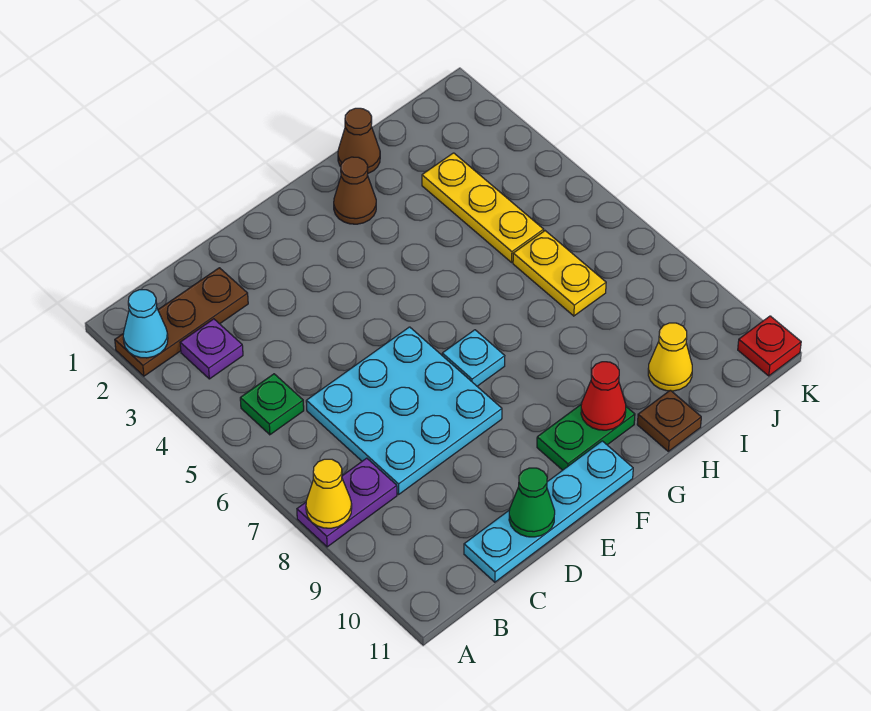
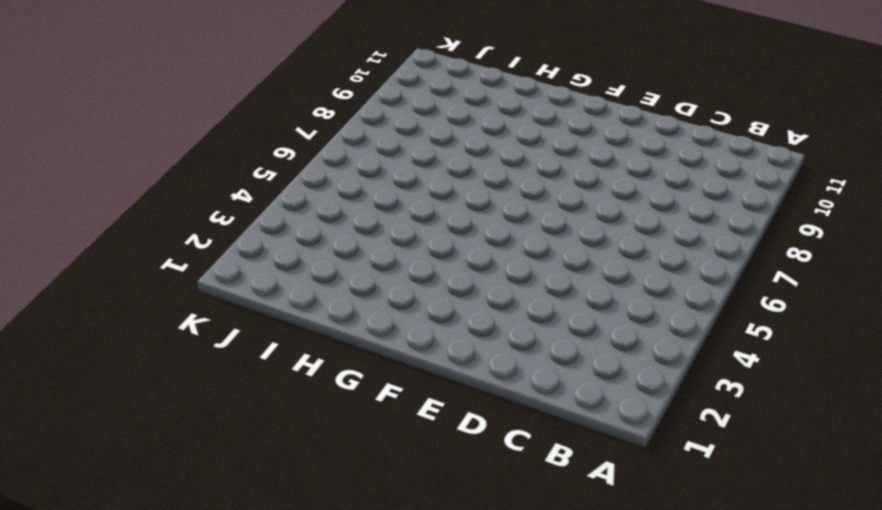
none -> brown plate A2:C2 level 1
none -> purple plate A8:B8 level 1
none -> purple plate B3 level 1

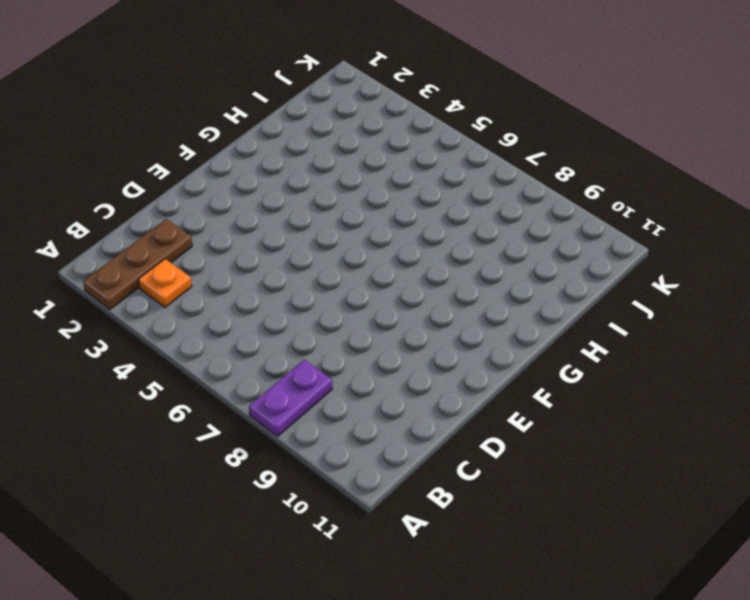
orange plate B3 level 1 -> purple plate B3 level 1
none -> green plate B5 level 1
none -> cyan plate C6:E8 level 1
none -> cyan plate C11:F11 level 1

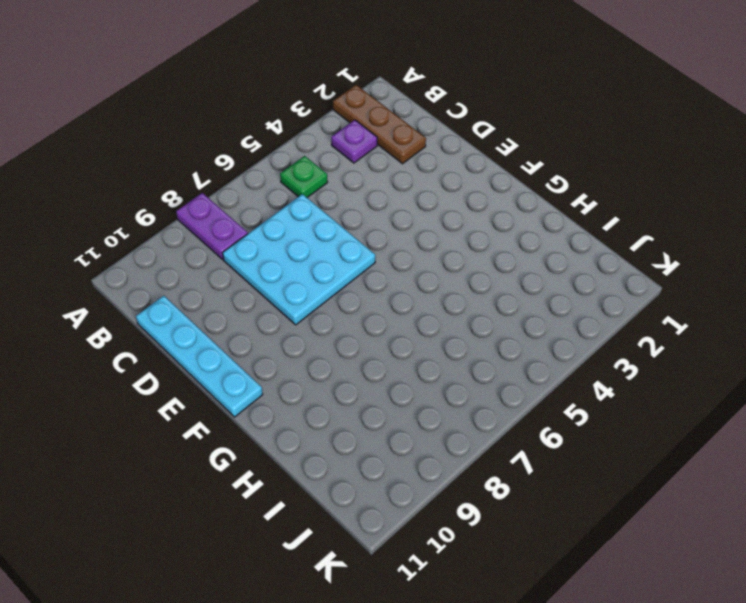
none -> cyan plate F7 level 1
none -> green plate F10:G10 level 1
none -> brown cone G2 level 1

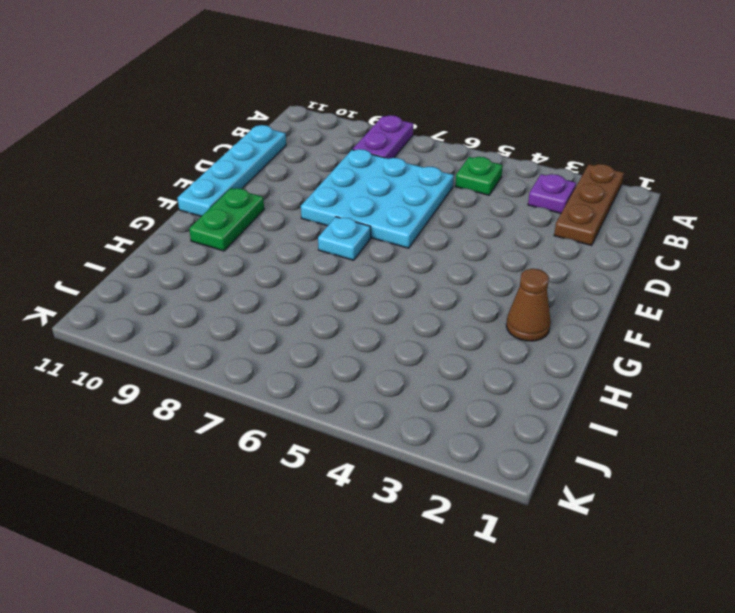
none -> brown cone H1 level 1
none -> brown plate H11 level 1
none -> yellow plate I3:I5 level 1

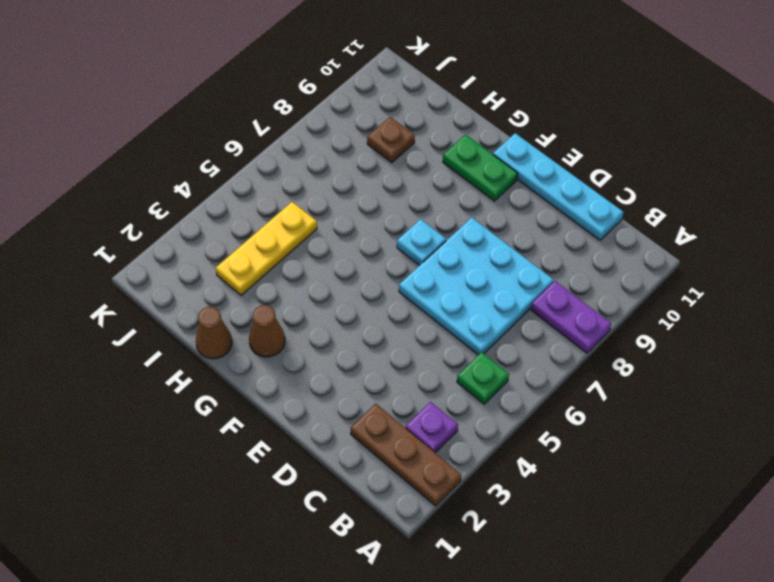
brown plate I9 level 1 -> brown plate H11 level 1
none -> yellow plate I6:I7 level 1
none -> yellow cone I10 level 1
none -> red plate K11 level 1

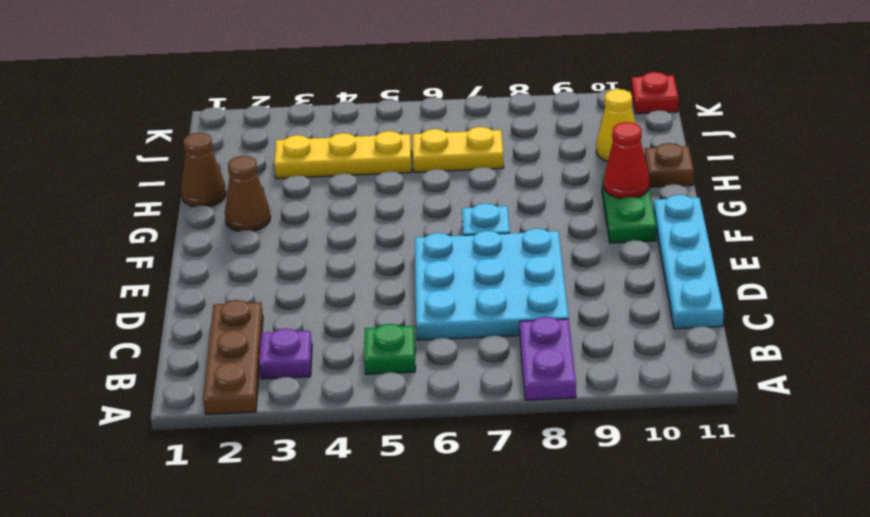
none -> cyan cone A2 level 2
none -> yellow cone A8 level 2
none -> green cone D11 level 2

